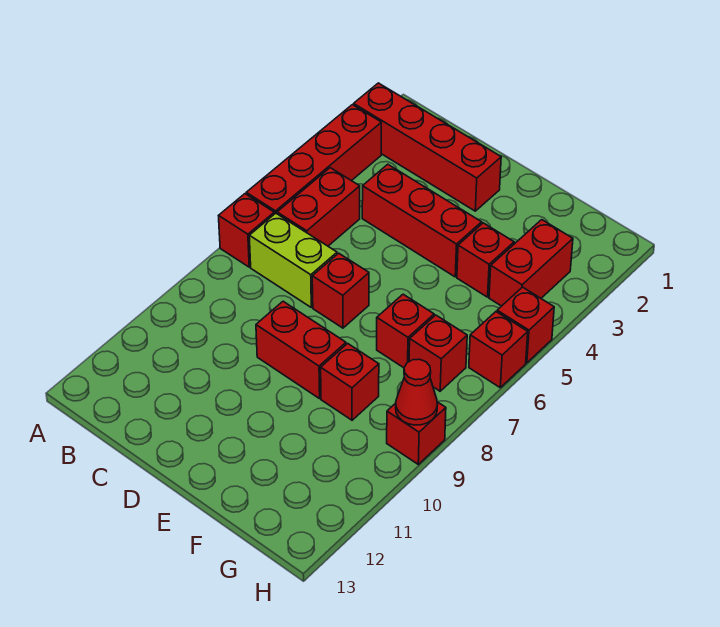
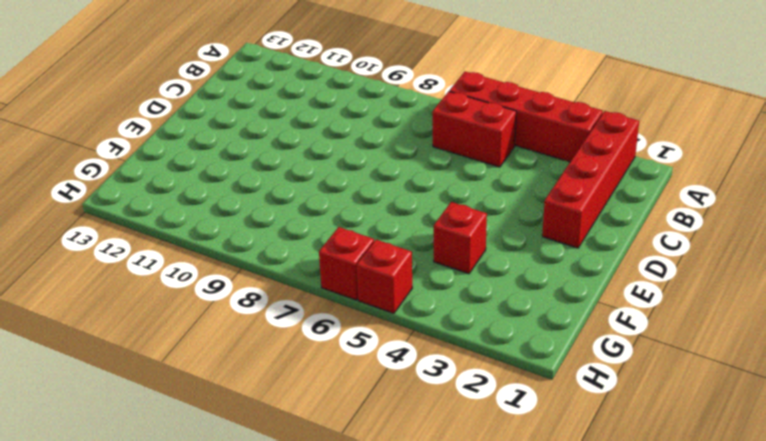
none -> red brick A7 level 1
none -> lime brick B7:C7 level 1
none -> red brick C4:E4 level 1

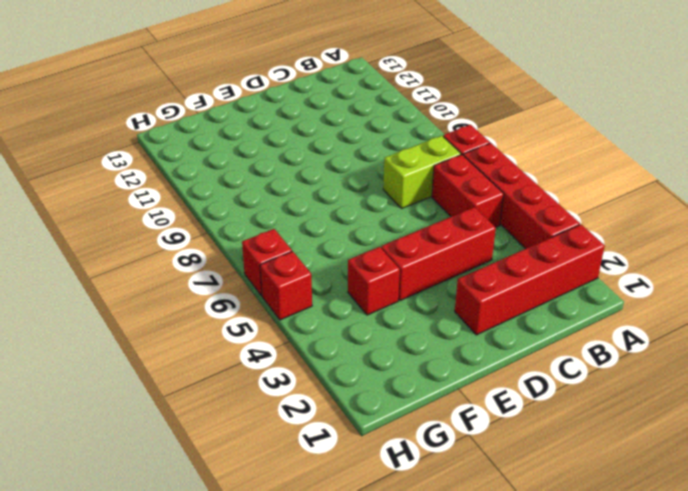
none -> red brick D7 level 1
none -> red brick D9:E9 level 1
none -> red brick F7 level 1

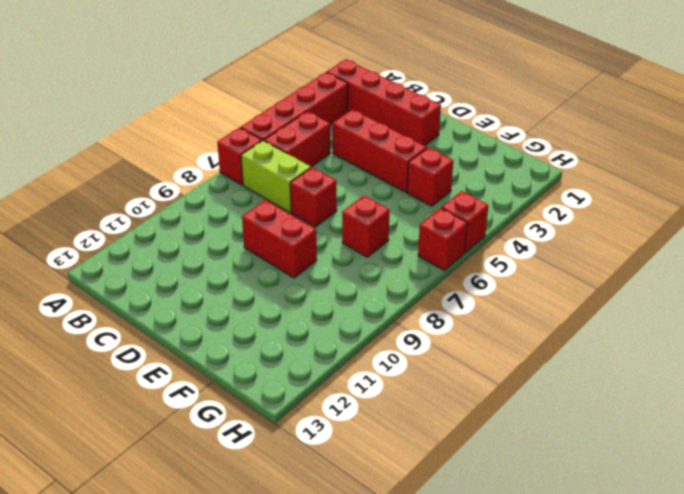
none -> red brick F9 level 1
none -> red brick G3:G4 level 1
none -> red brick G7 level 1

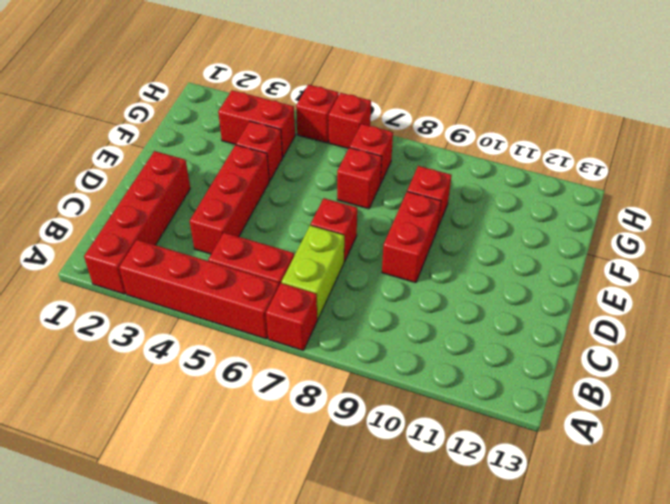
none -> red brick H9 level 1
none -> red cone H9 level 2

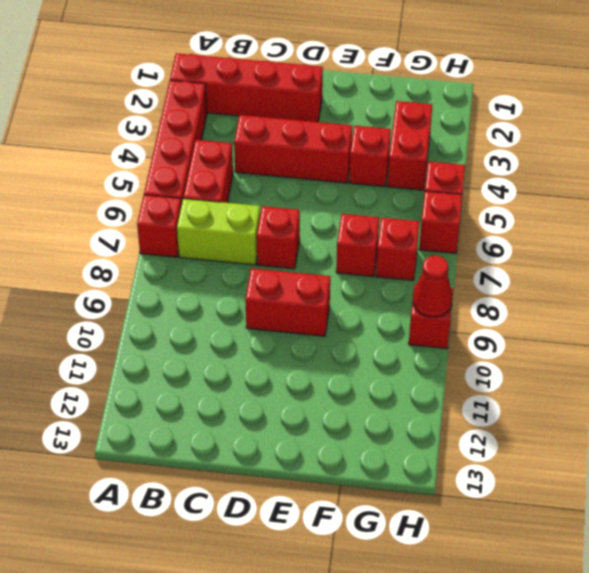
none -> red brick F9 level 1

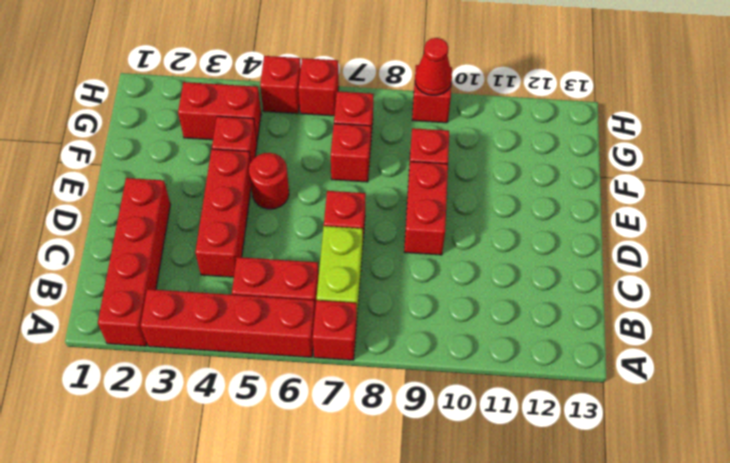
red round brick E5 level 1 -> none

